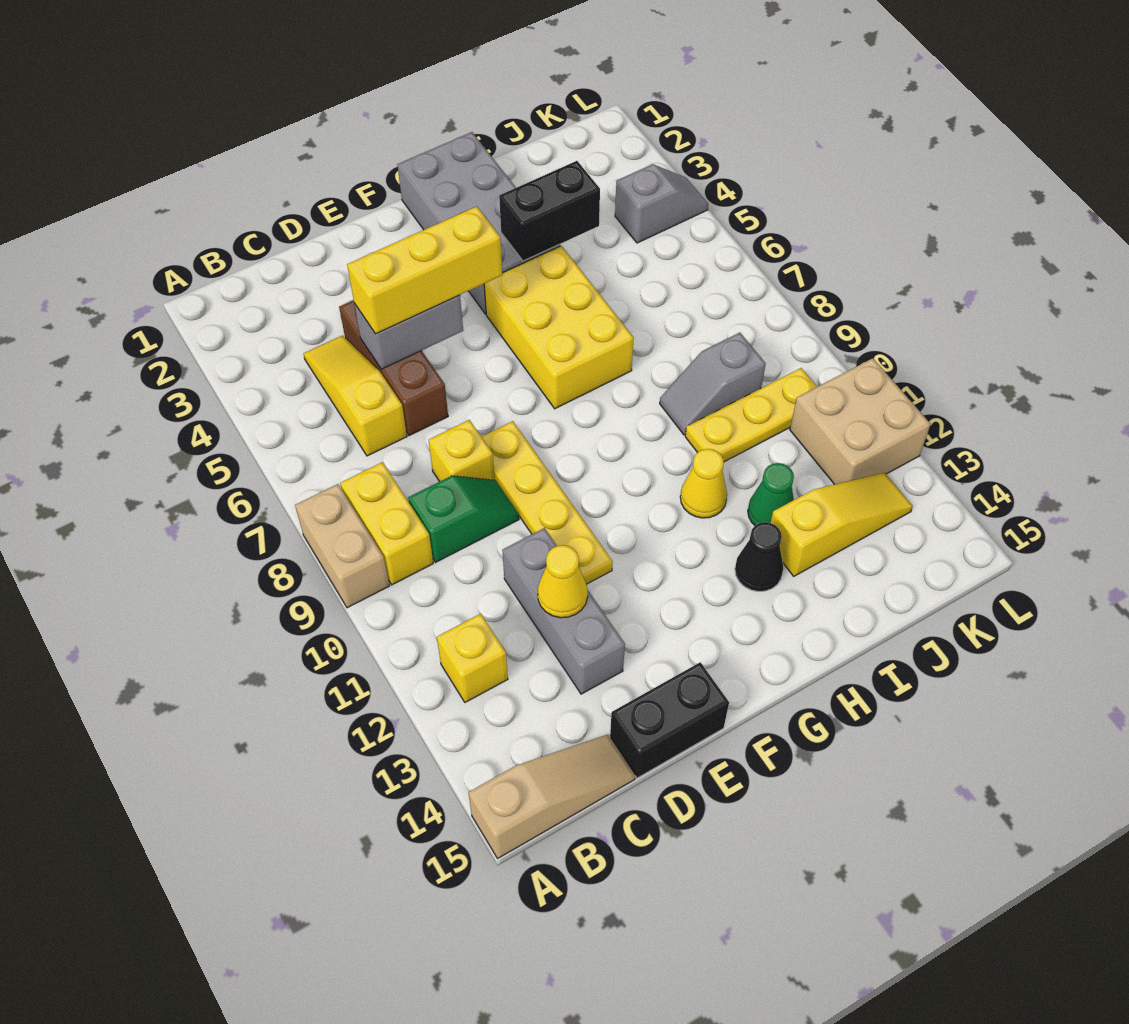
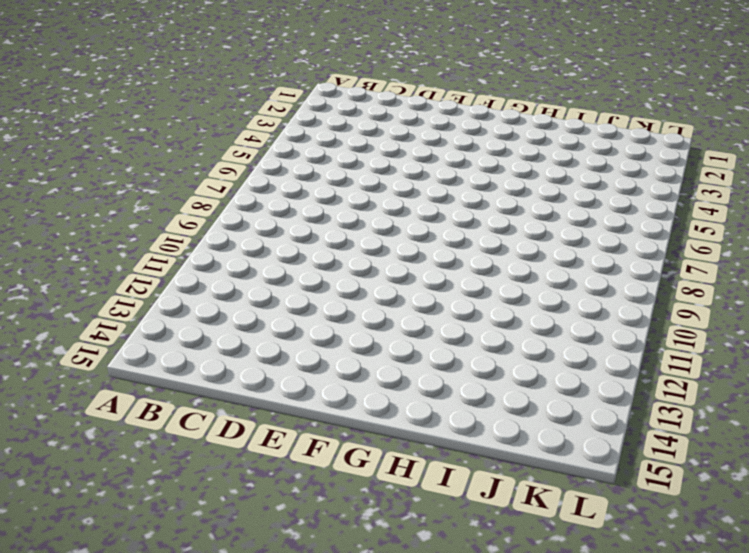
none -> tan brick A8:A9 level 1
none -> tan slope A15:C15 level 1 top A
none -> yellow brick B8:B9 level 1

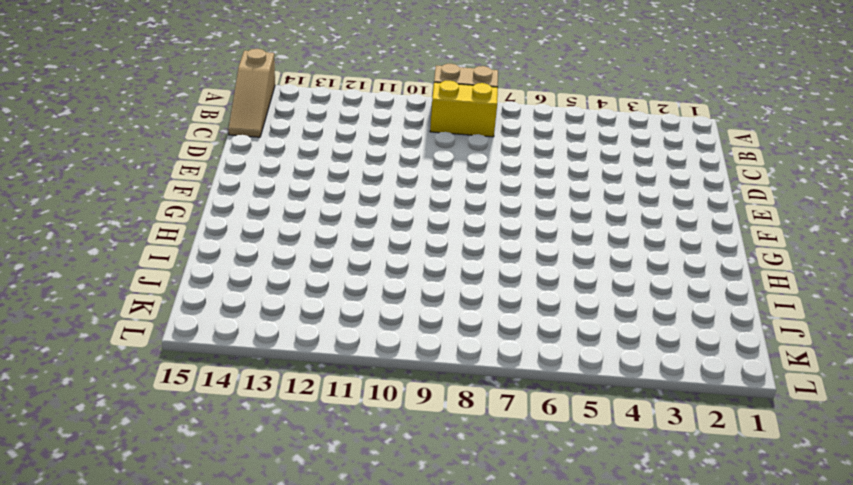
none -> yellow brick B12 level 1
none -> yellow slope C4:C6 level 1 top 6
none -> green slope C9:D9 level 1 top C

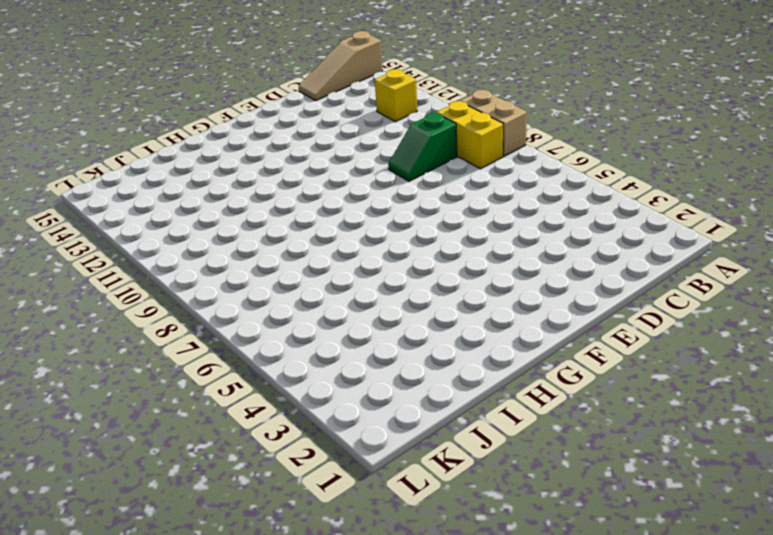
none -> yellow slope C4:C6 level 1 top 6
none -> brown brick D4:D6 level 1
none -> yellow brick D8 level 1

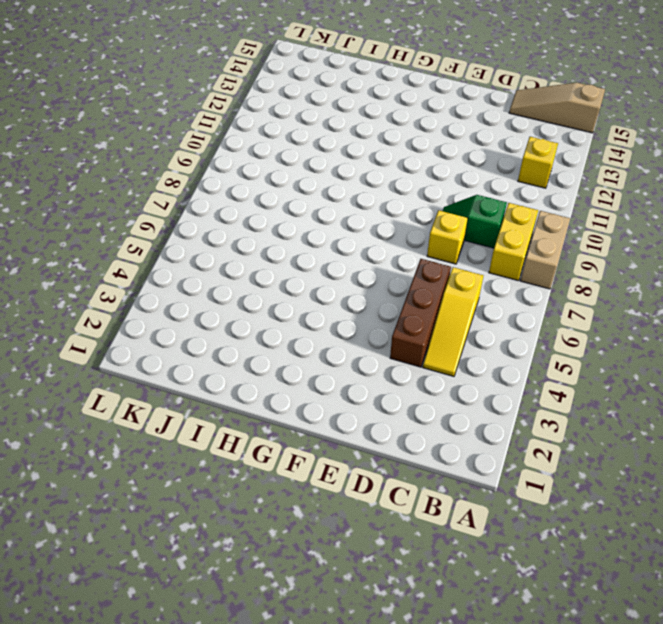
none -> grey brick D11:D13 level 1
none -> black brick D15:E15 level 1
none -> yellow plate E8:E11 level 1

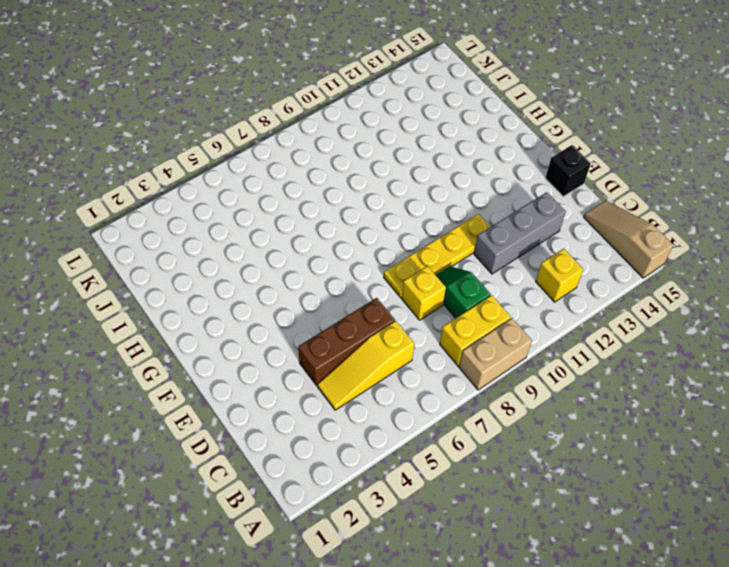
black brick E15 level 1 -> black brick D15:E15 level 1
none -> grey brick G1:H4 level 1
none -> yellow brick G5:H7 level 1
none -> yellow cone H11 level 1

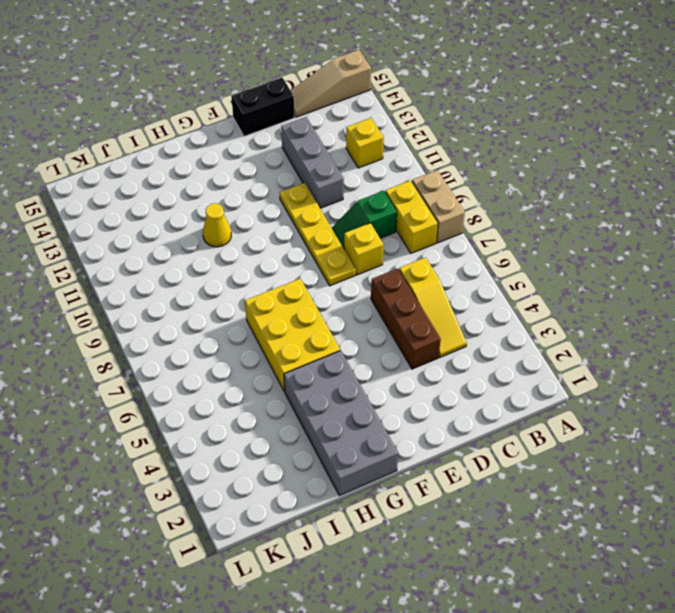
none -> black cone H13 level 1
none -> grey slope I9:J9 level 1 top J
none -> yellow plate I10:K10 level 1

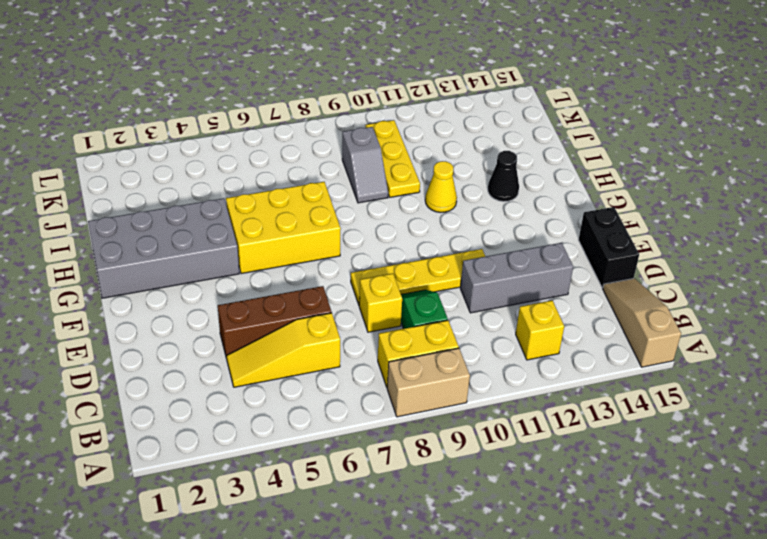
none -> green cone I12 level 1
none -> yellow slope I13:K13 level 1 top I
none -> grey slope K4:L4 level 1 top K

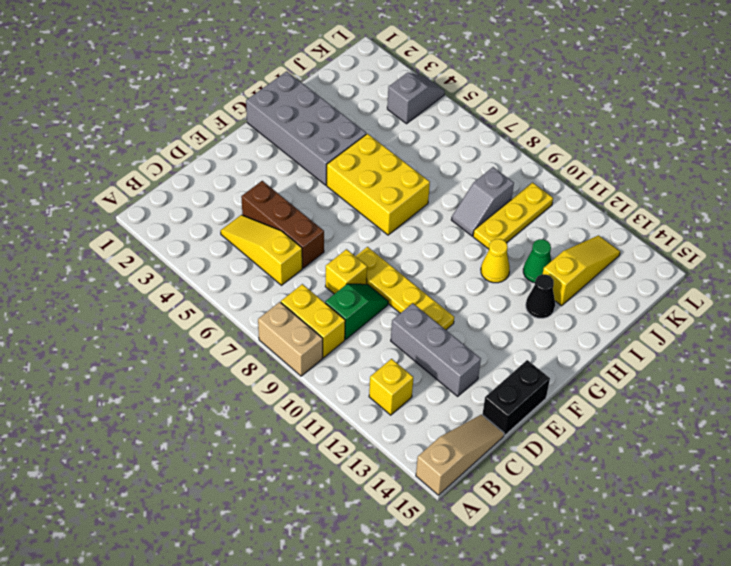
none -> tan brick K11:L12 level 1
none -> grey brick D5:E5 level 2
none -> yellow cone D12 level 2

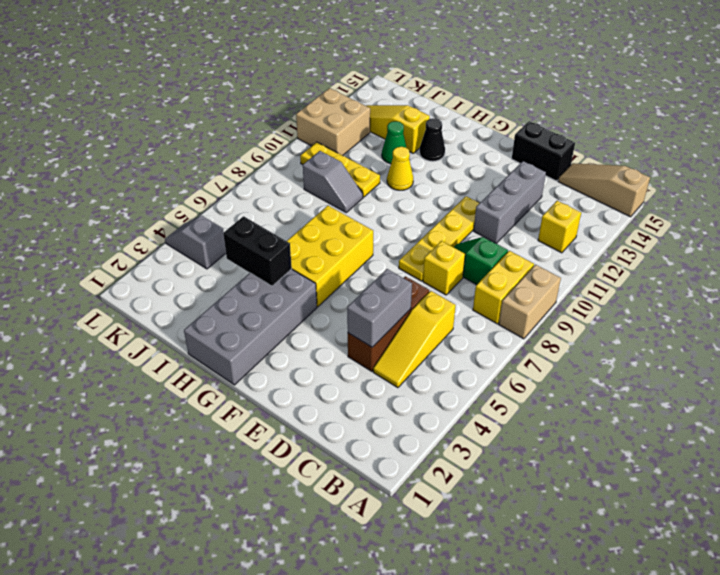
grey brick D4:D5 level 2 -> grey brick D5:E5 level 2
none -> yellow cone D12 level 2
none -> yellow brick D5:F5 level 3

